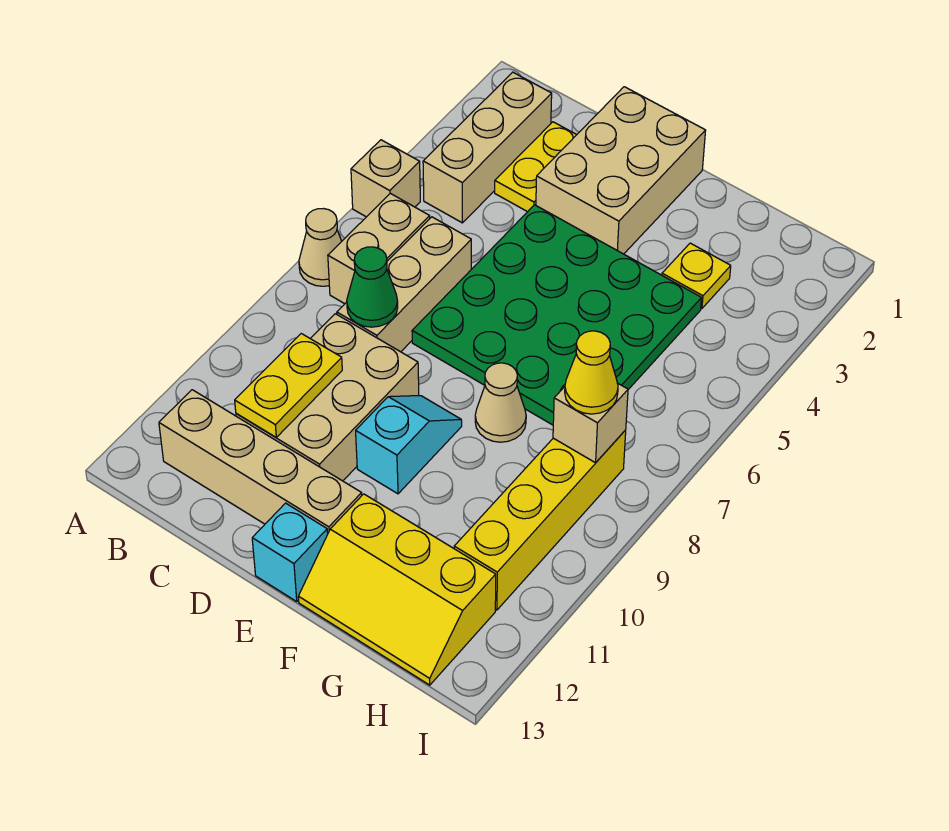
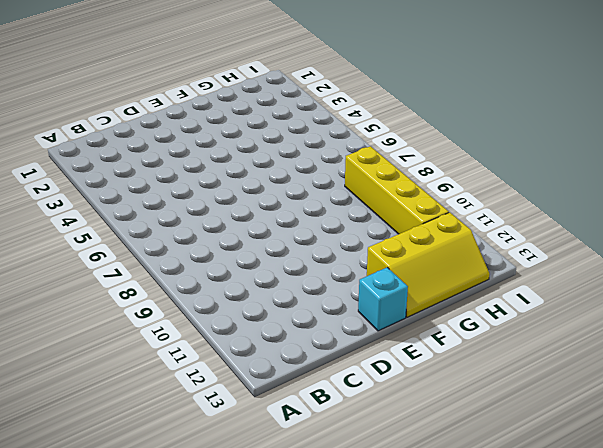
none -> tan brick A5 level 1
none -> tan cone A7 level 1
none -> tan brick B2:B4 level 1

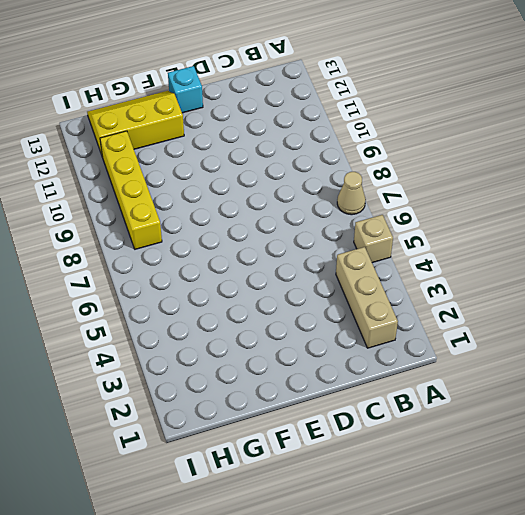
none -> tan brick B6:B7 level 1
none -> tan brick B12:E12 level 1
none -> yellow plate C2:C3 level 1

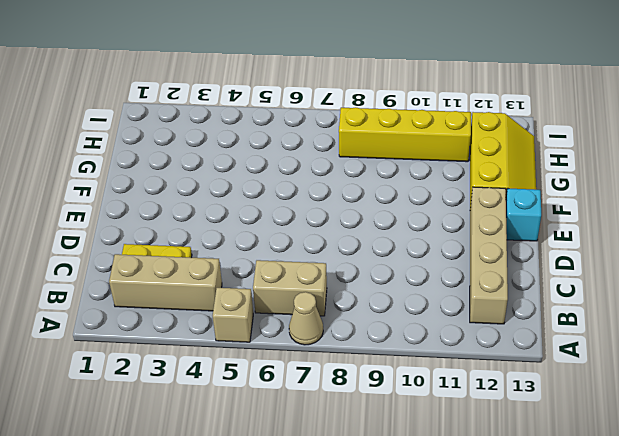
none -> tan brick C6:C8 level 1
none -> tan brick C9:D11 level 1
none -> tan brick D1:E3 level 1

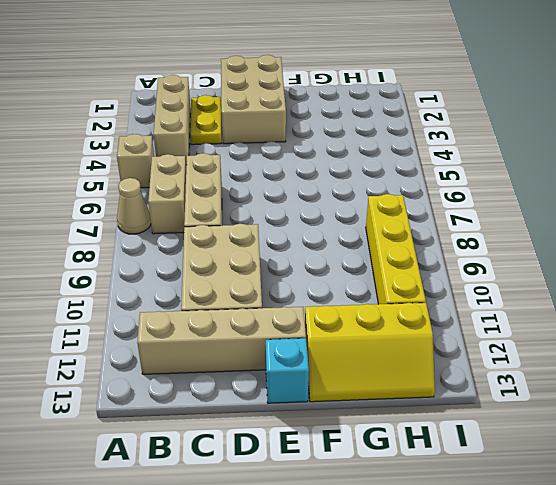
none -> green plate D4:G7 level 1
none -> cyan slope E9:E10 level 1 top 10
none -> tan cone F8 level 1

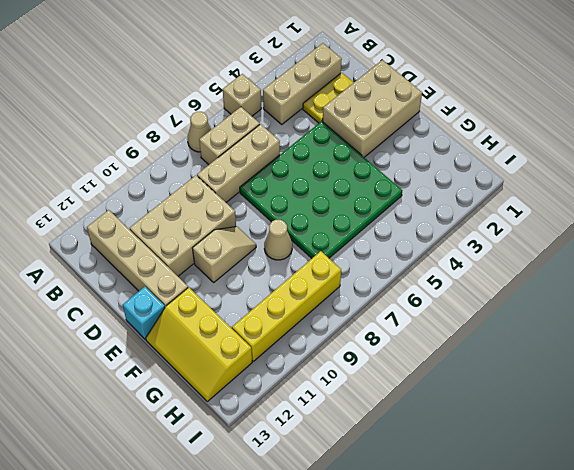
tan slope E9:E10 level 1 top 10 -> cyan slope E9:E10 level 1 top 10
none -> yellow plate G3 level 1
none -> green cone C8 level 2
none -> yellow plate C10:C11 level 2

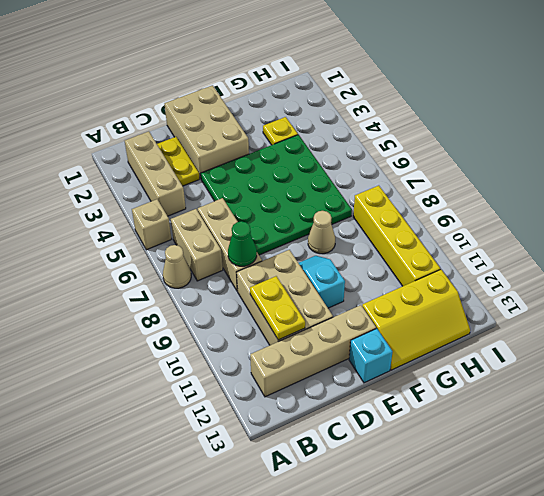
none -> tan brick H8 level 2
none -> yellow cone H8 level 3

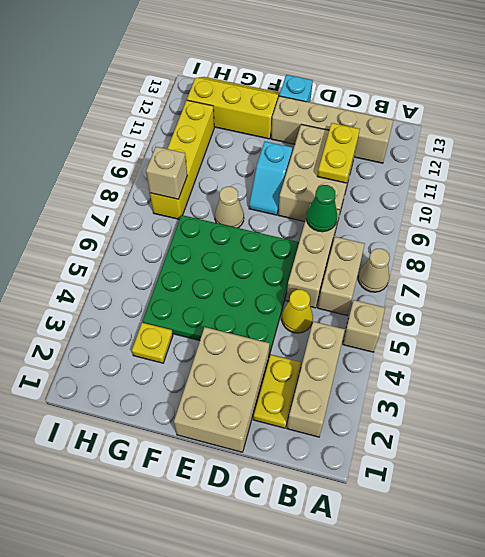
yellow cone C5 level 1 -> yellow cone H8 level 3

